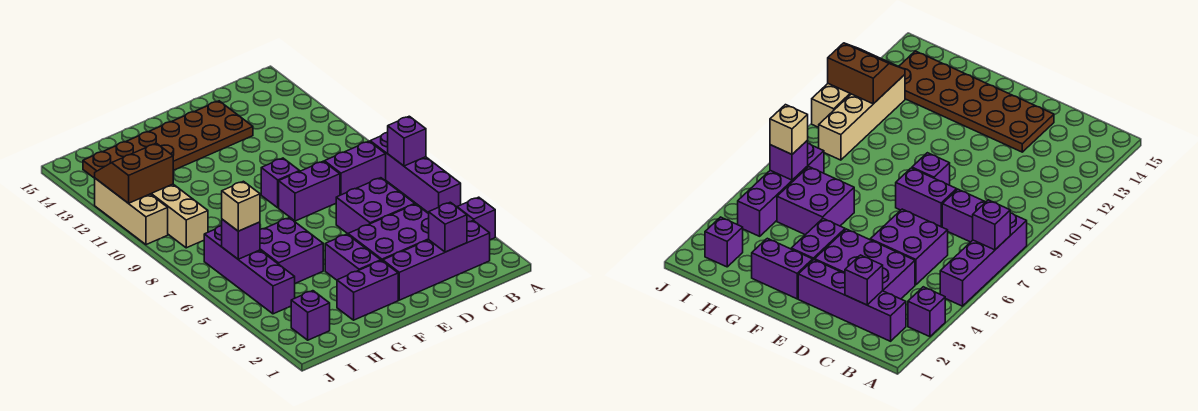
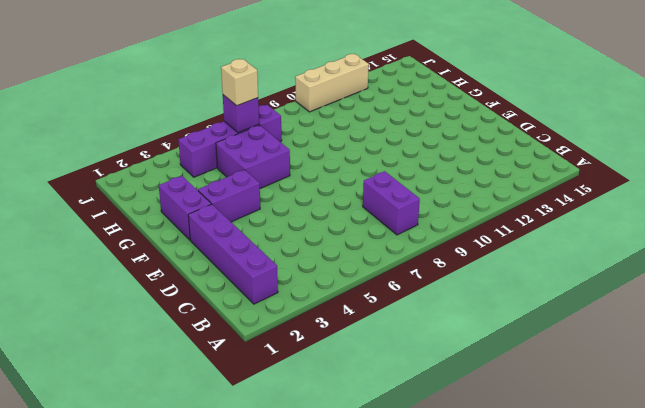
none -> purple brick A3 level 1
none -> purple brick A5:A8 level 1
none -> purple brick C3:E4 level 1

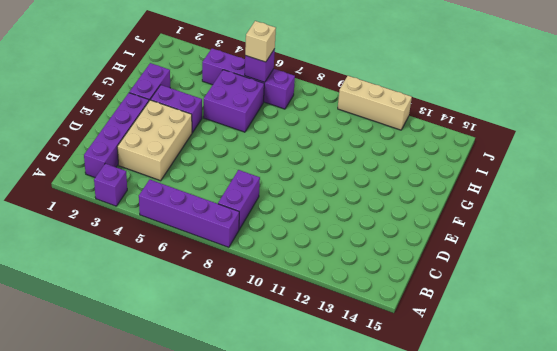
tan brick C3:E4 level 1 -> purple brick C3:E4 level 1
none -> purple brick C5:D6 level 1
none -> purple brick D8:E8 level 1
none -> brown plate D13:I14 level 1

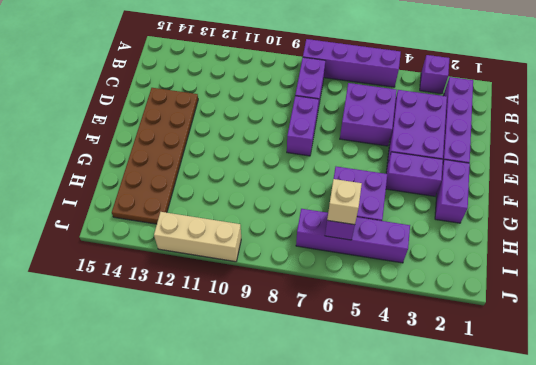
none -> purple brick E9 level 1
none -> purple brick I2 level 1
none -> tan brick I9:I12 level 1

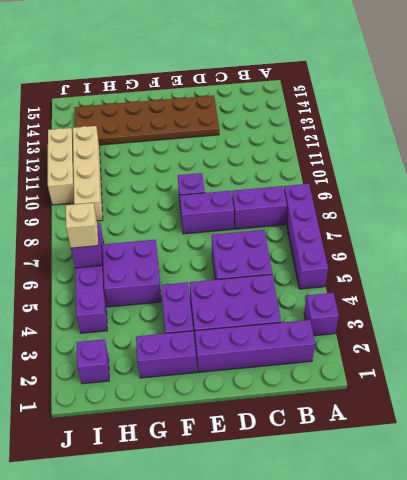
none -> purple brick A7 level 2
none -> purple brick C2 level 2
none -> brown slope I11:J12 level 2 top 11

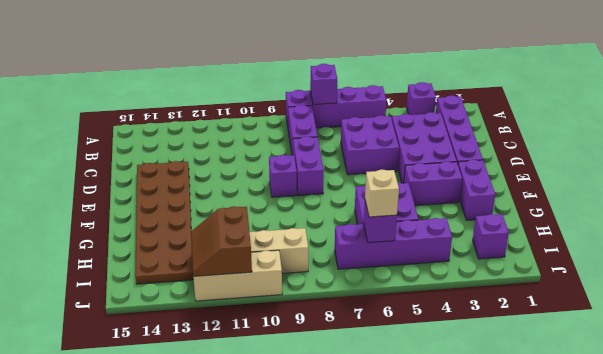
none -> purple brick C2 level 2

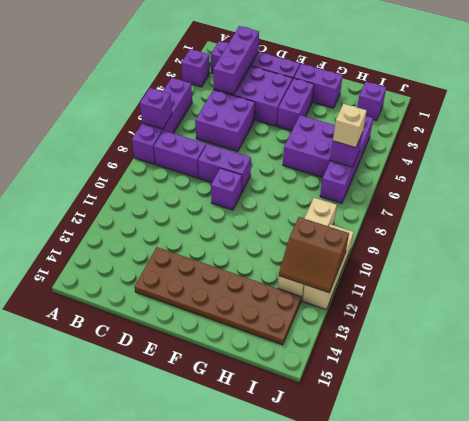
purple brick C2:C4 level 2 -> purple brick C2 level 2

